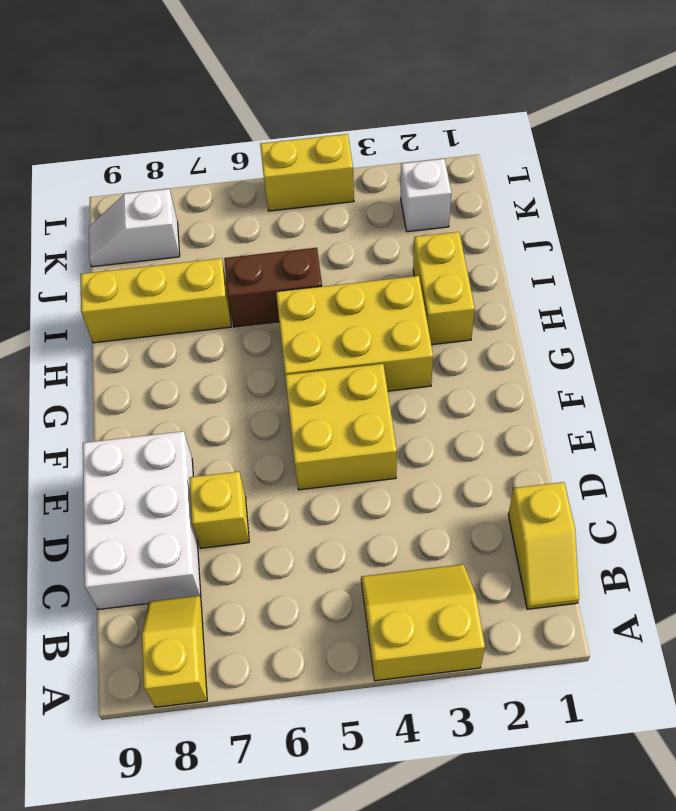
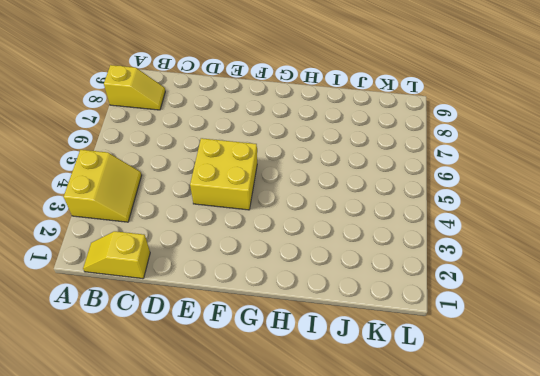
none -> white brick C8:E9 level 1
none -> yellow brick D7 level 1
none -> yellow brick G3:H5 level 1

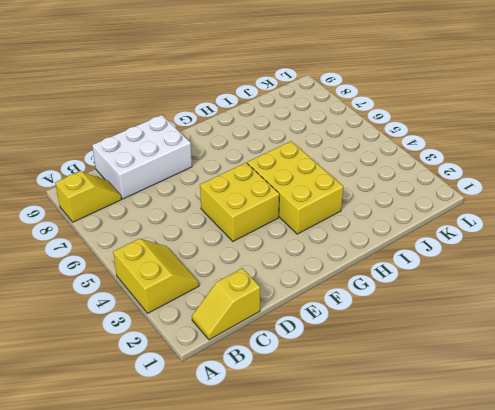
none -> yellow brick D7 level 1
none -> yellow brick H2:I2 level 1
none -> brown brick I5:I6 level 1

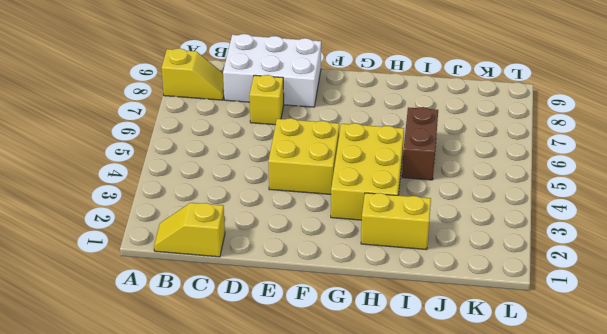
none -> yellow slope A3:B4 level 1 top A
none -> yellow brick I7:I9 level 1
none -> white brick K2 level 1

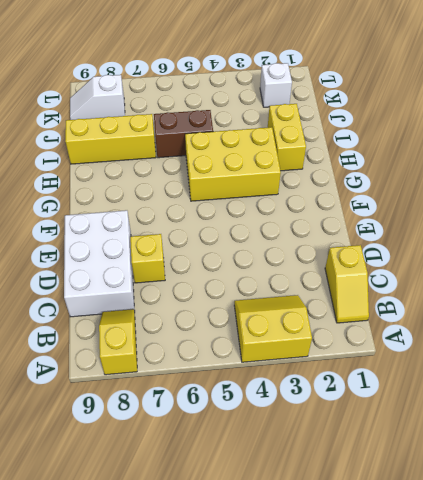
none -> yellow brick E4:F5 level 1
none -> yellow brick L4:L5 level 1

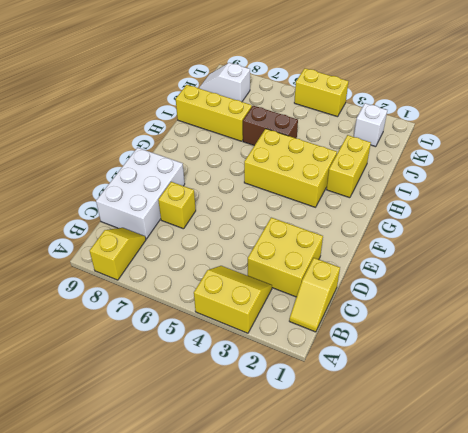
yellow brick C2:D3 level 1 -> yellow brick E4:F5 level 1

